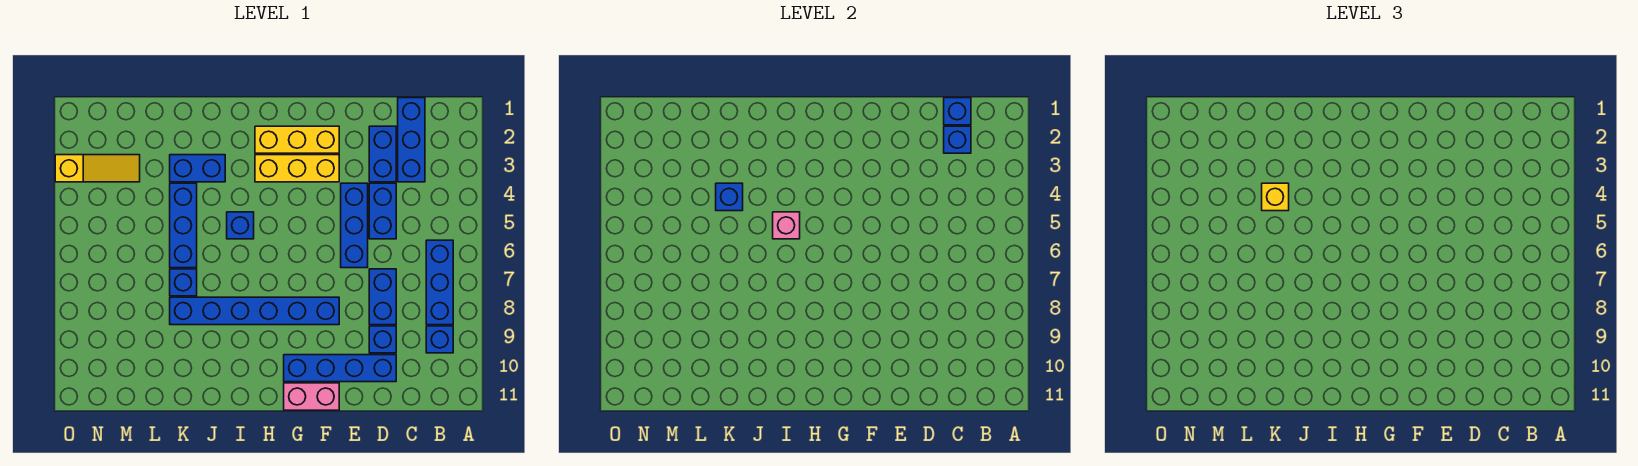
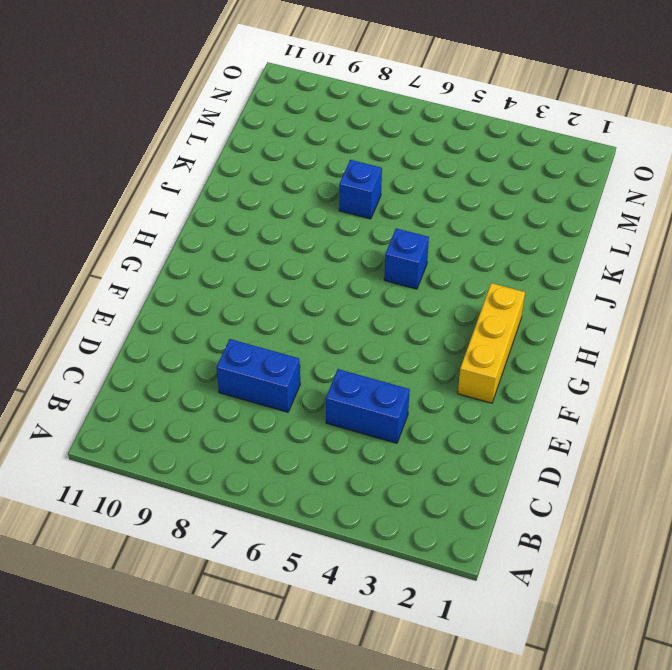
none -> blue brick B6:B8 level 1
none -> blue brick B9 level 1
none -> blue brick C1:C3 level 1

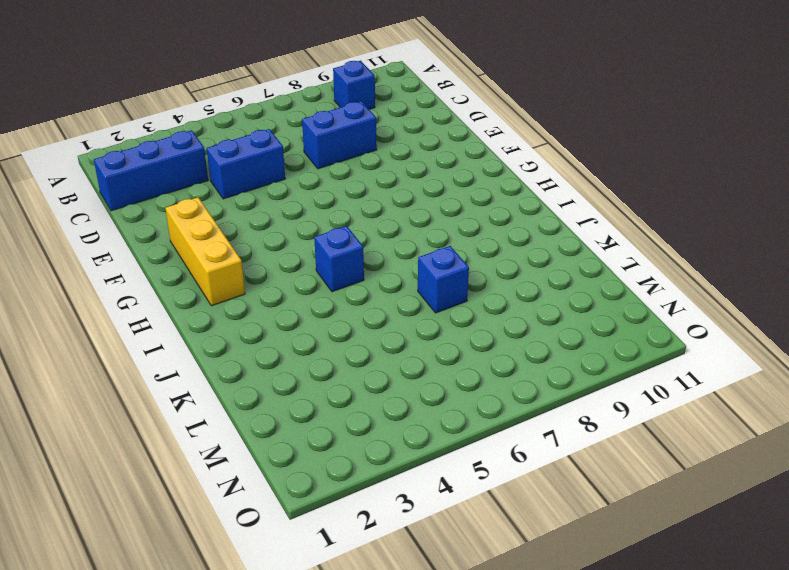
none -> blue brick B6:B8 level 1
none -> blue brick D2:D3 level 1
none -> blue brick D9 level 1

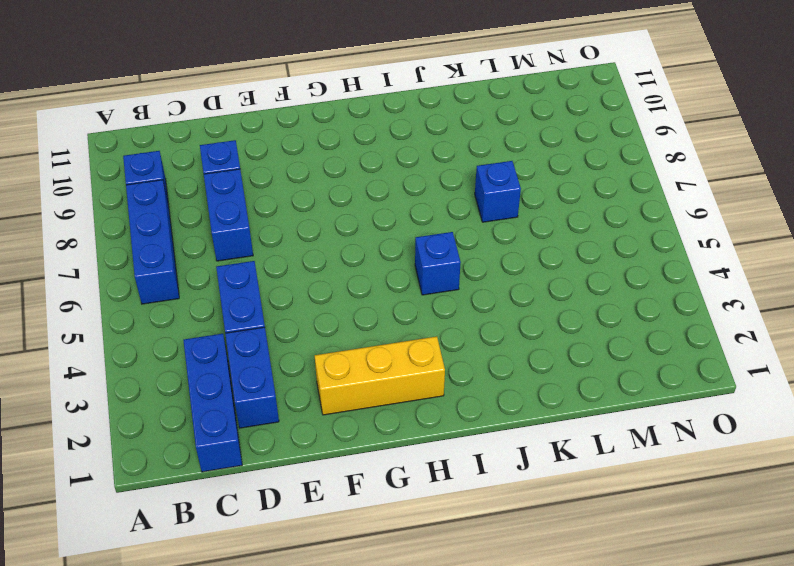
none -> blue brick D10:G10 level 1
none -> blue brick E4:E6 level 1
none -> yellow brick F3:H3 level 1

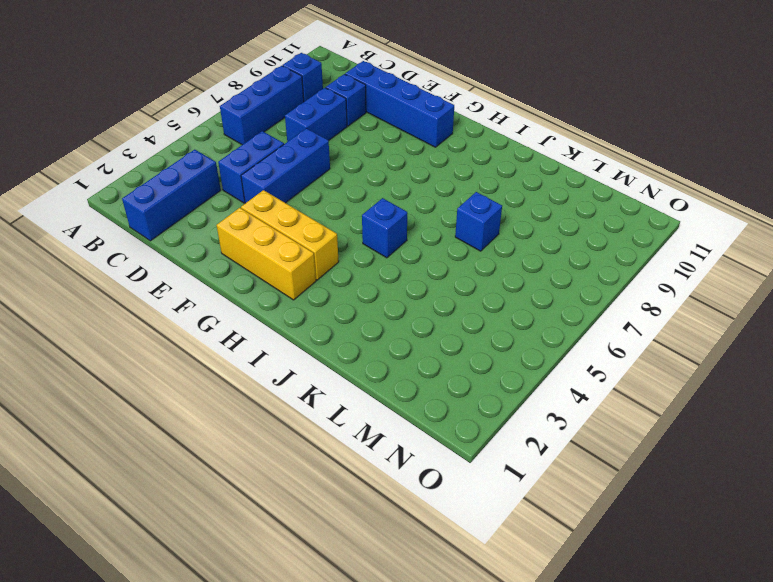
none -> blue brick D2:D3 level 1
none -> blue brick F8:K8 level 1
none -> pink brick F11:G11 level 1

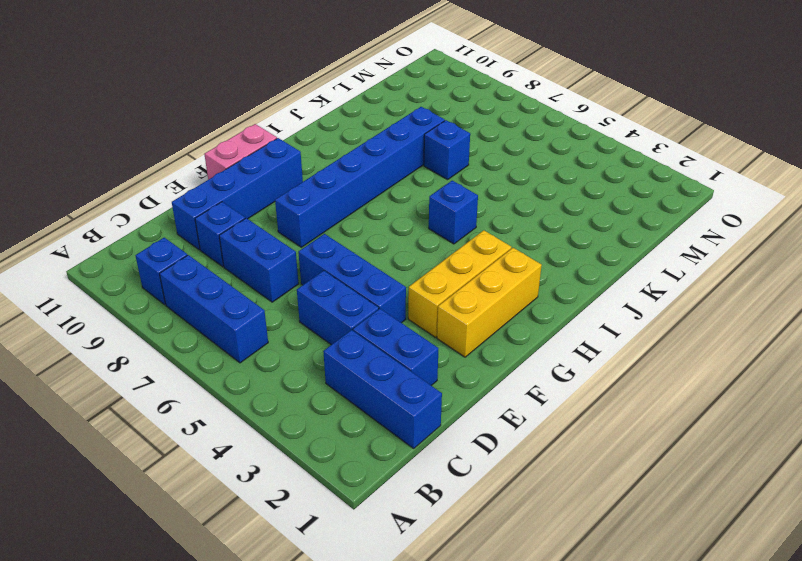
none -> blue brick J3:K3 level 1
none -> blue brick K4:K6 level 1
none -> yellow slope M3:O3 level 1 top O

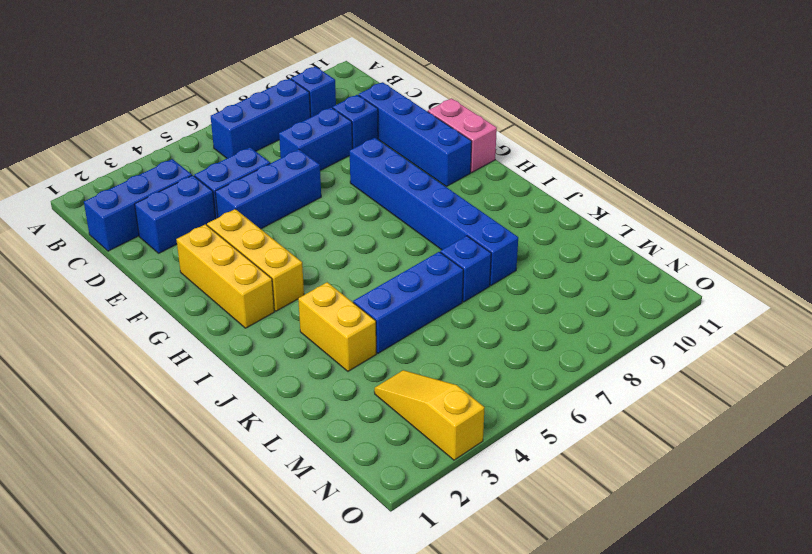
yellow brick J3:K3 level 1 -> blue brick J3:K3 level 1
none -> blue brick I5 level 1
none -> blue brick C1 level 2
none -> blue brick C2 level 2

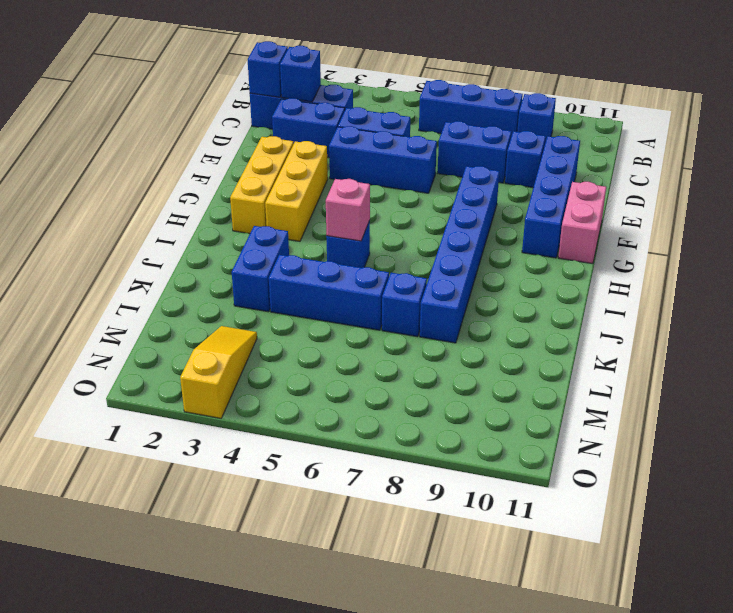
none -> blue brick K4 level 2
none -> yellow brick K4 level 3

